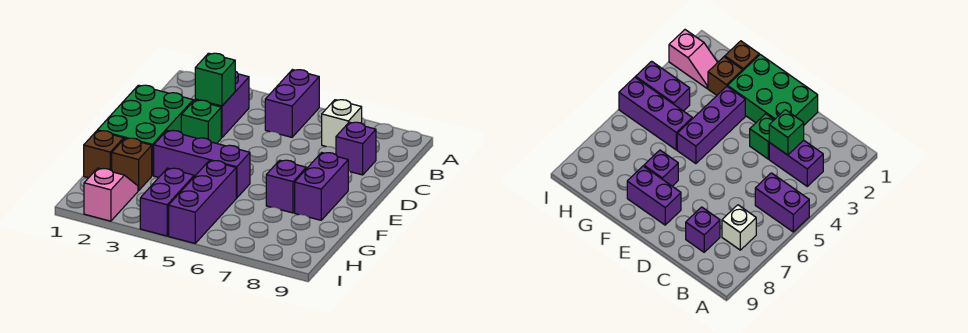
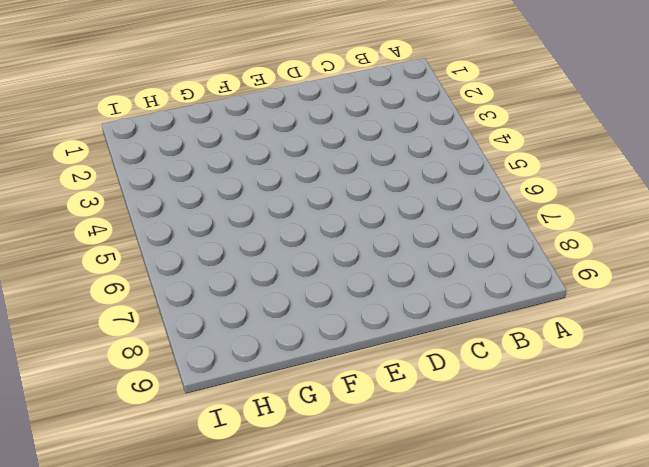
none -> purple brick A5:B5 level 1
none -> purple brick B3:C3 level 1
none -> white brick B7 level 1

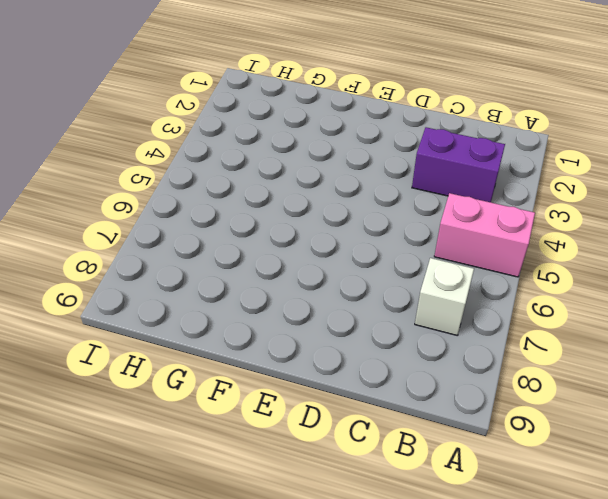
pink brick A5:B5 level 1 -> purple brick A5:B5 level 1
none -> purple brick C8 level 1
none -> green brick D1:F2 level 1
none -> green brick D3 level 1

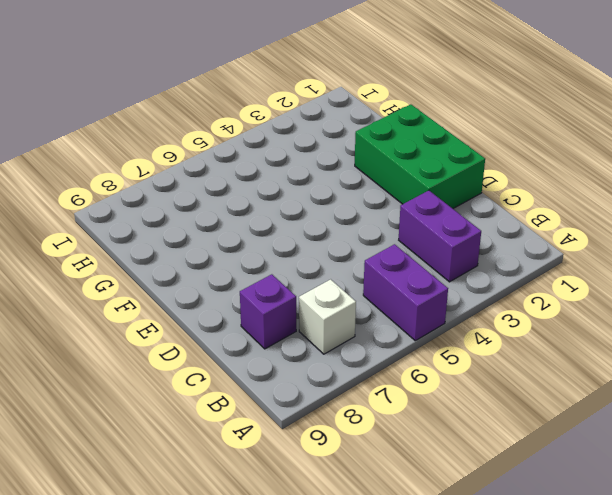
none -> green brick D3 level 1
none -> purple brick E8:F8 level 1
none -> purple brick F3:F5 level 1

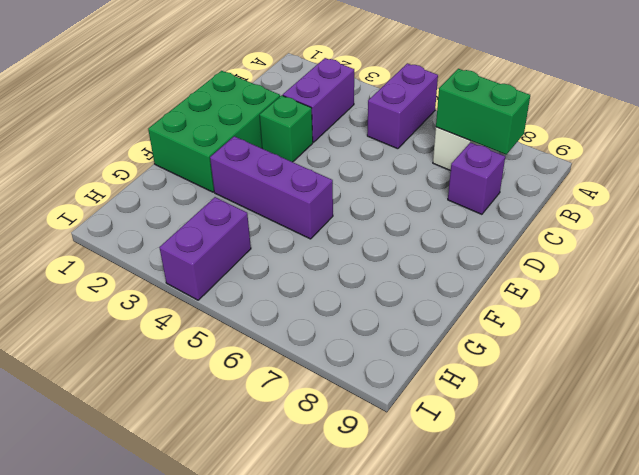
green brick B7:B8 level 2 -> none
none -> purple brick E8:F8 level 1
none -> purple brick F7 level 1
none -> brown brick G1 level 1

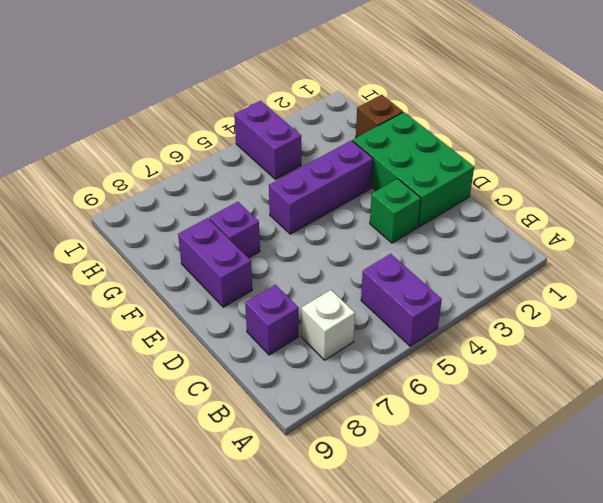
none -> purple brick B3:C3 level 1
none -> brown brick G2 level 1
none -> purple brick G5:I5 level 1

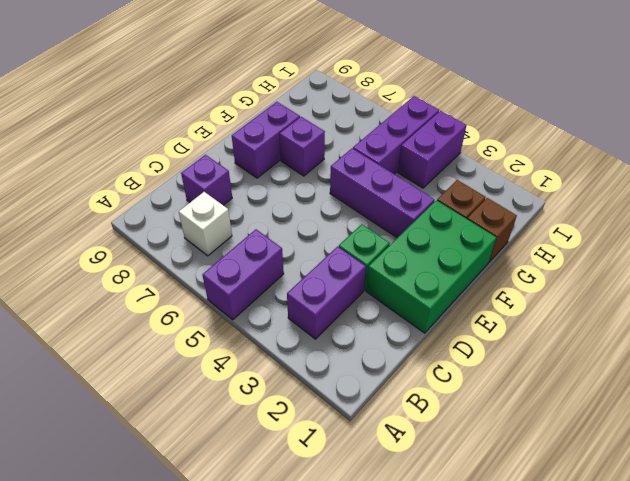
none -> pink slope H2:I2 level 1 top I
none -> green brick C3 level 2

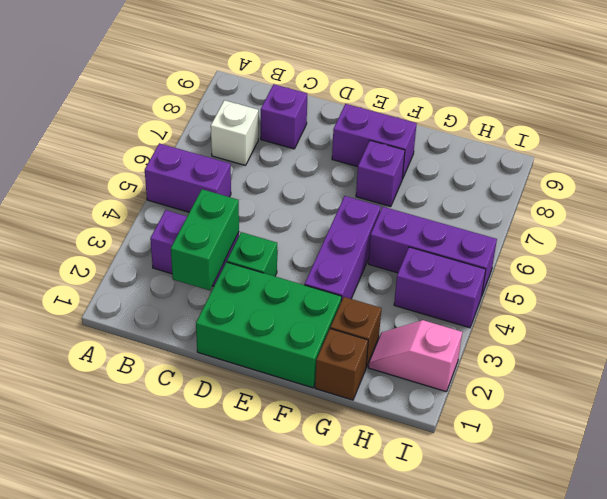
green brick C2:C3 level 2 -> green brick C3 level 2

